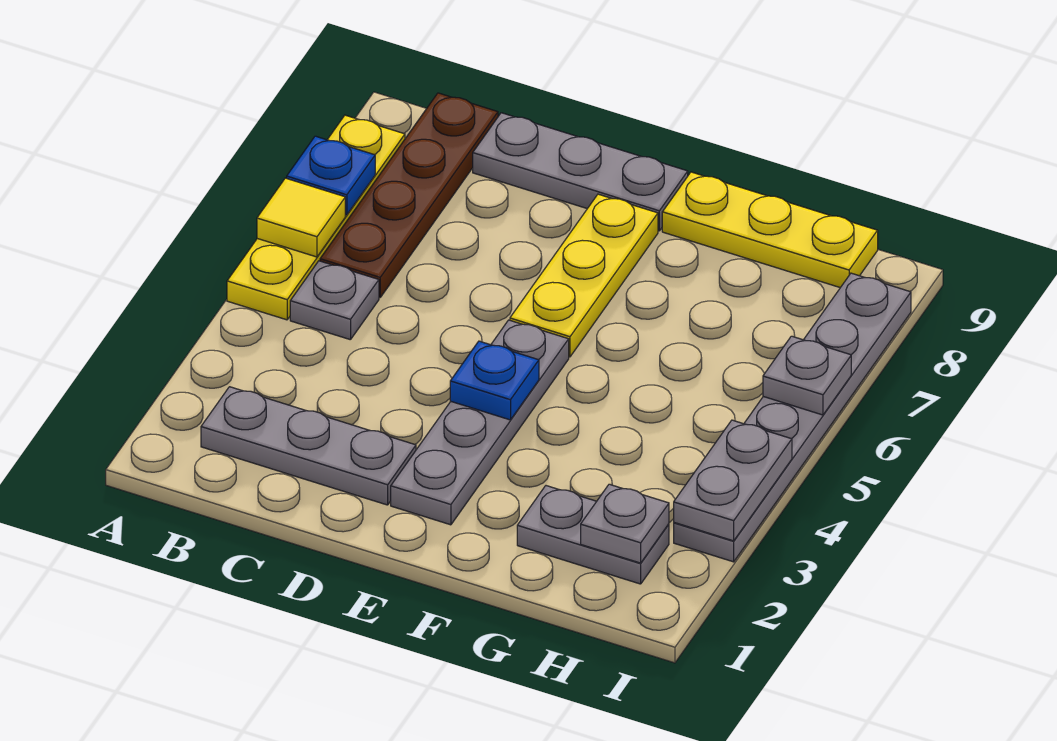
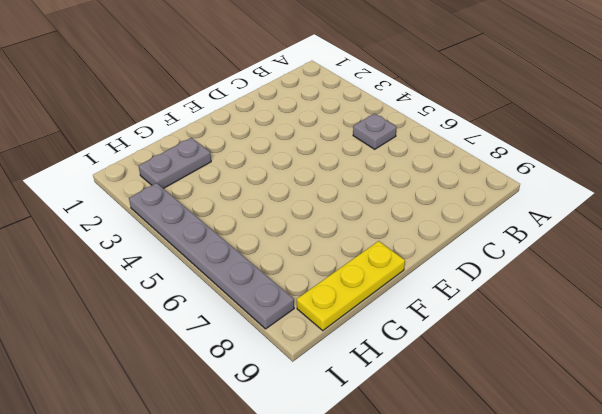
none -> yellow plate A5:A8 level 1
none -> grey plate B2:D2 level 1
none -> brown plate B6:B9 level 1

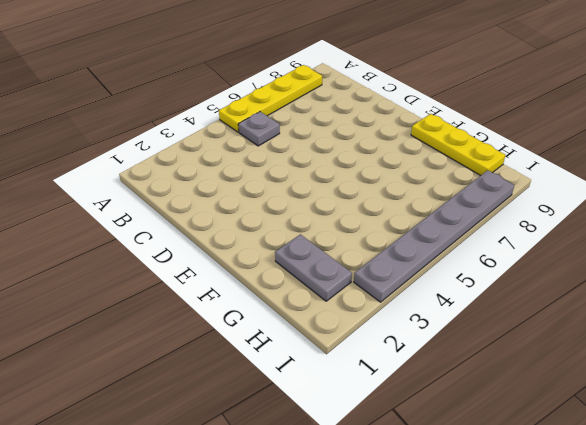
none -> grey plate B2:D2 level 1
none -> brown plate B6:B9 level 1
none -> grey plate C9:E9 level 1

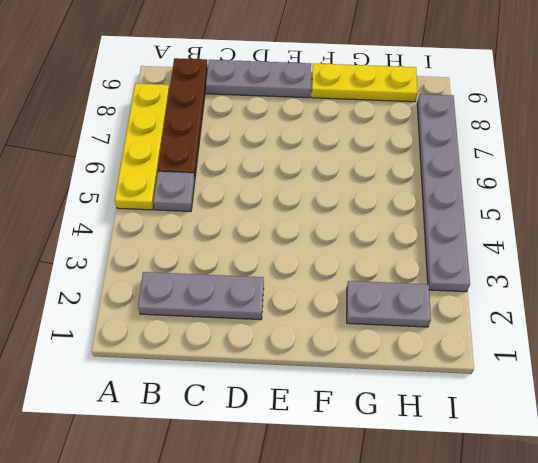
none -> grey plate E2:E5 level 1
none -> yellow plate E6:E8 level 1
none -> yellow tile A6 level 2

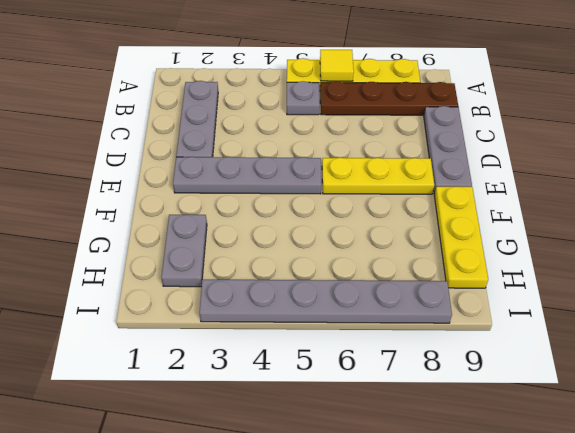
none -> blue plate A7 level 2
none -> blue plate E4 level 2
none -> grey plate H2 level 2

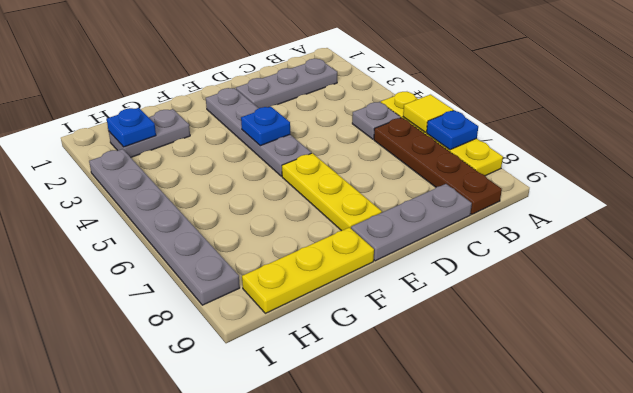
blue plate H2 level 2 -> grey plate H2 level 2
none -> grey plate I3:I4 level 2
none -> grey plate I6 level 2

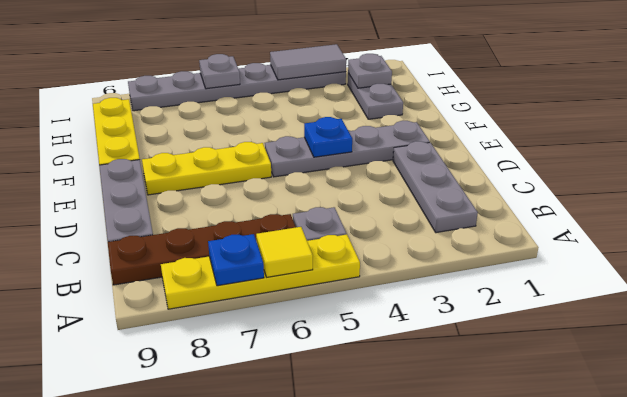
grey tile I3:I4 level 2 -> grey plate I3:I4 level 2

